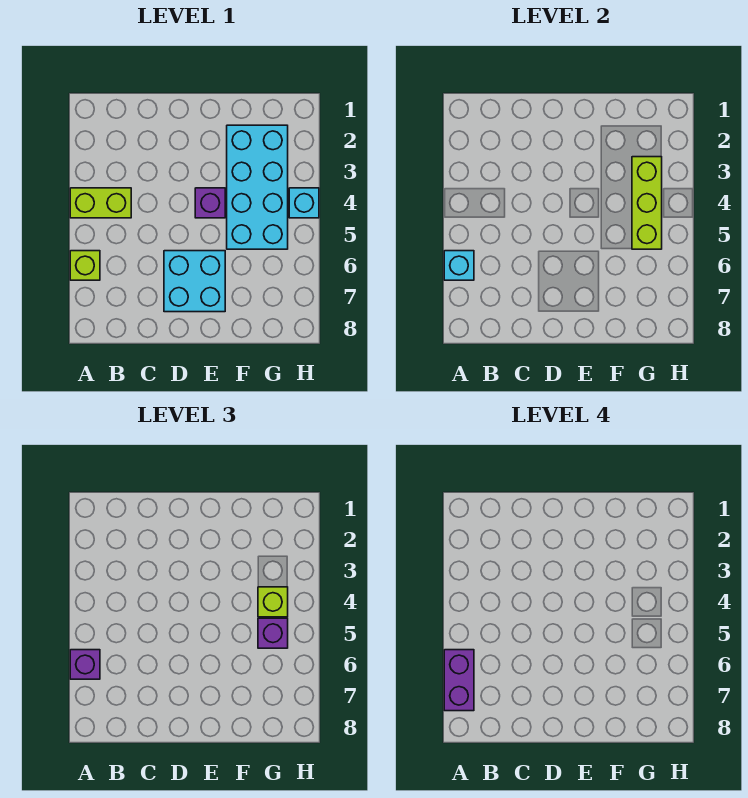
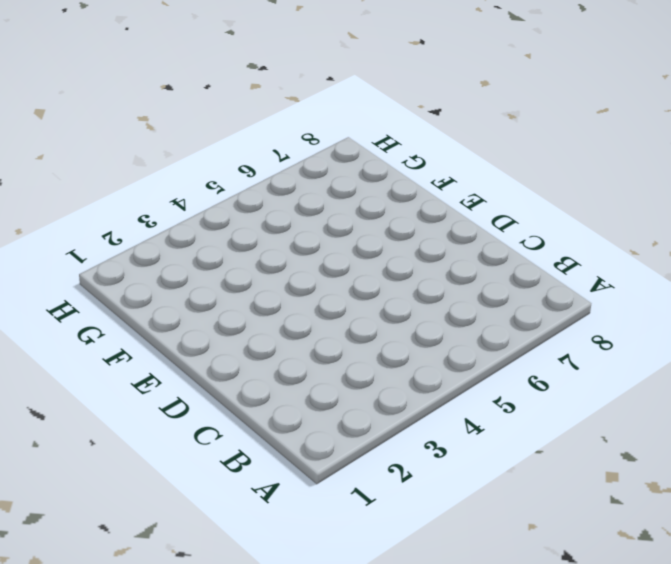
none -> lime brick A4:B4 level 1
none -> lime brick A6 level 1
none -> cyan brick D6:E7 level 1

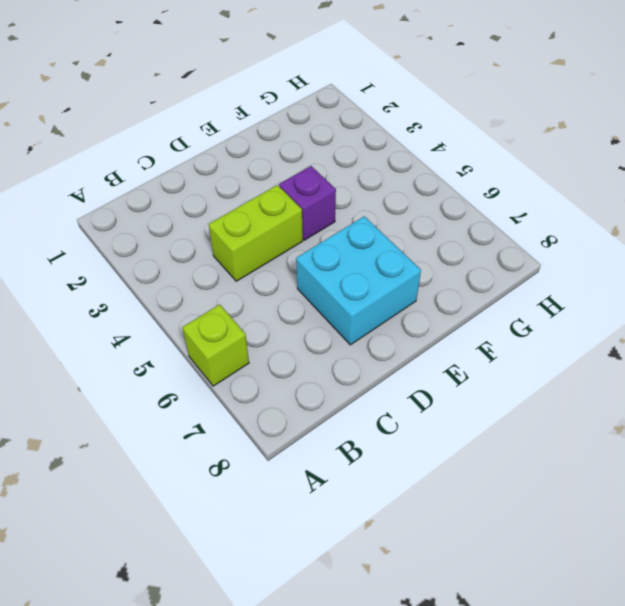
lime brick C4:D4 level 1 -> lime brick A4:B4 level 1
none -> cyan brick F2:G5 level 1
none -> cyan brick H4 level 1
none -> cyan brick A6 level 2

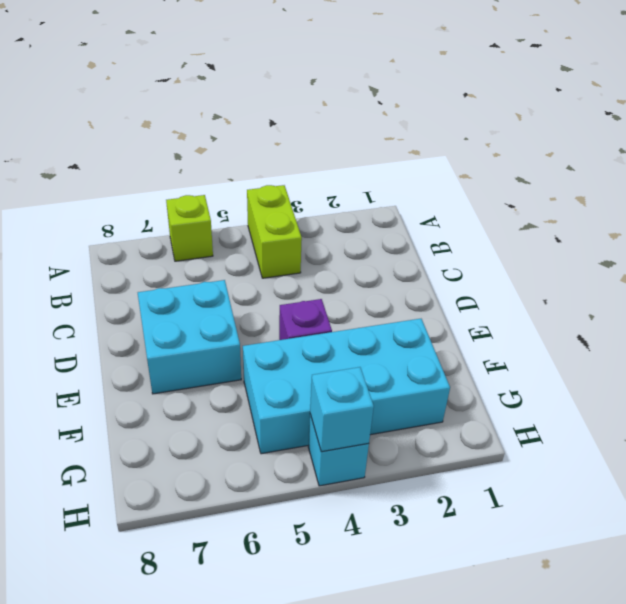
cyan brick H4 level 2 -> cyan brick A6 level 2
none -> lime brick G3:G5 level 2
none -> purple brick A6 level 3
none -> lime brick G4 level 3

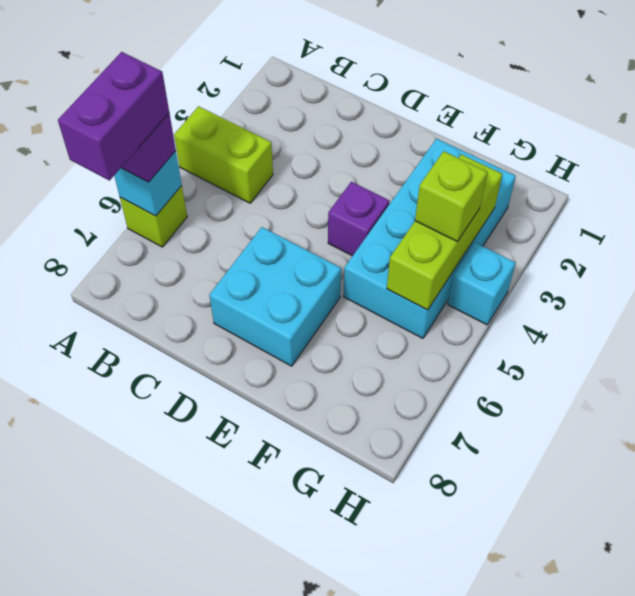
none -> purple brick G5 level 3

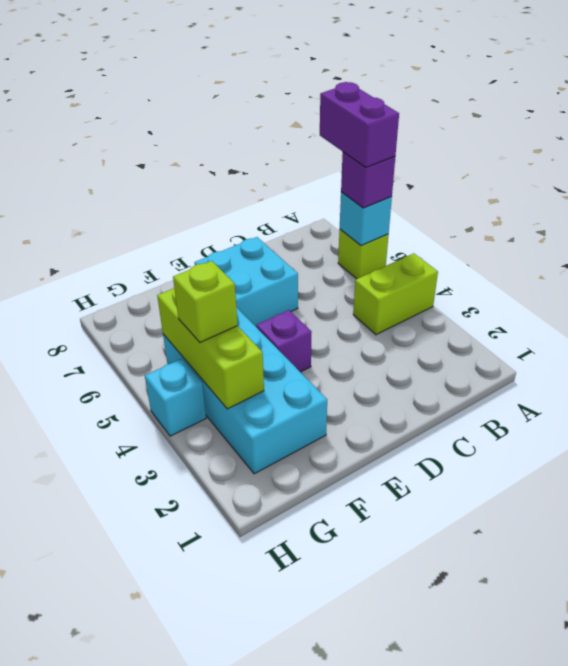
none -> purple brick G5 level 3

